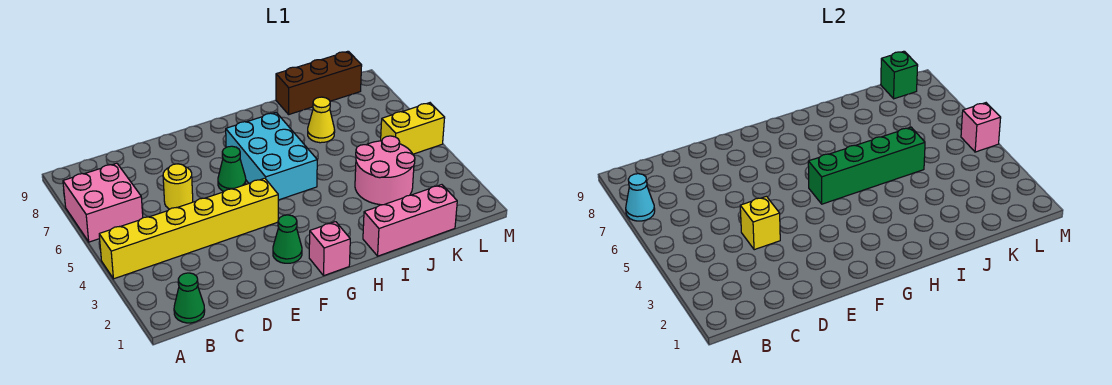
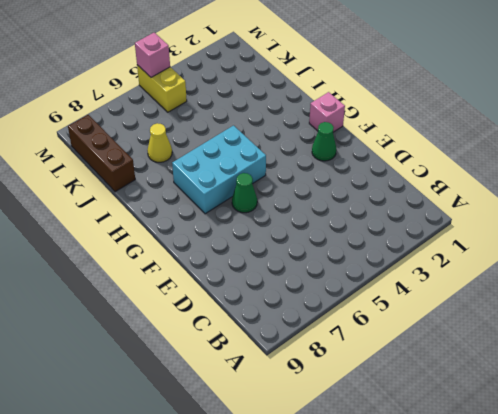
none -> yellow brick A4:F4 level 1
none -> pink brick A6:B7 level 1
none -> green cone B1 level 1

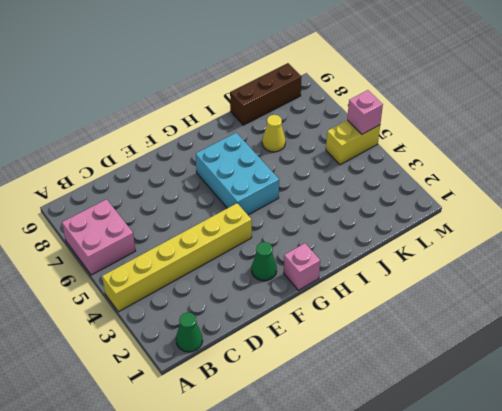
none -> yellow round brick D6 level 1
none -> green cone F6 level 1
none -> pink brick I1:K1 level 1

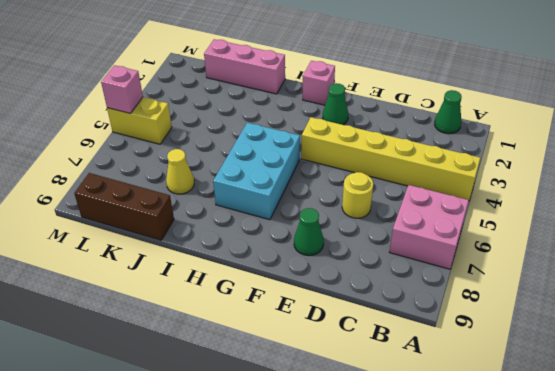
green cone E8 level 1 -> green cone F6 level 1
none -> pink round brick J3:K4 level 1
none -> cyan cone A7 level 2
none -> yellow brick D4 level 2

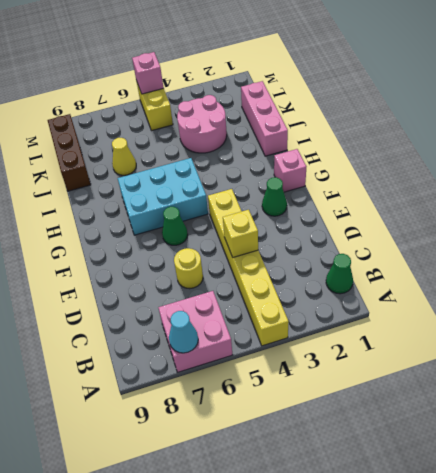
none -> green brick G5:J5 level 2
none -> green brick L9 level 2

